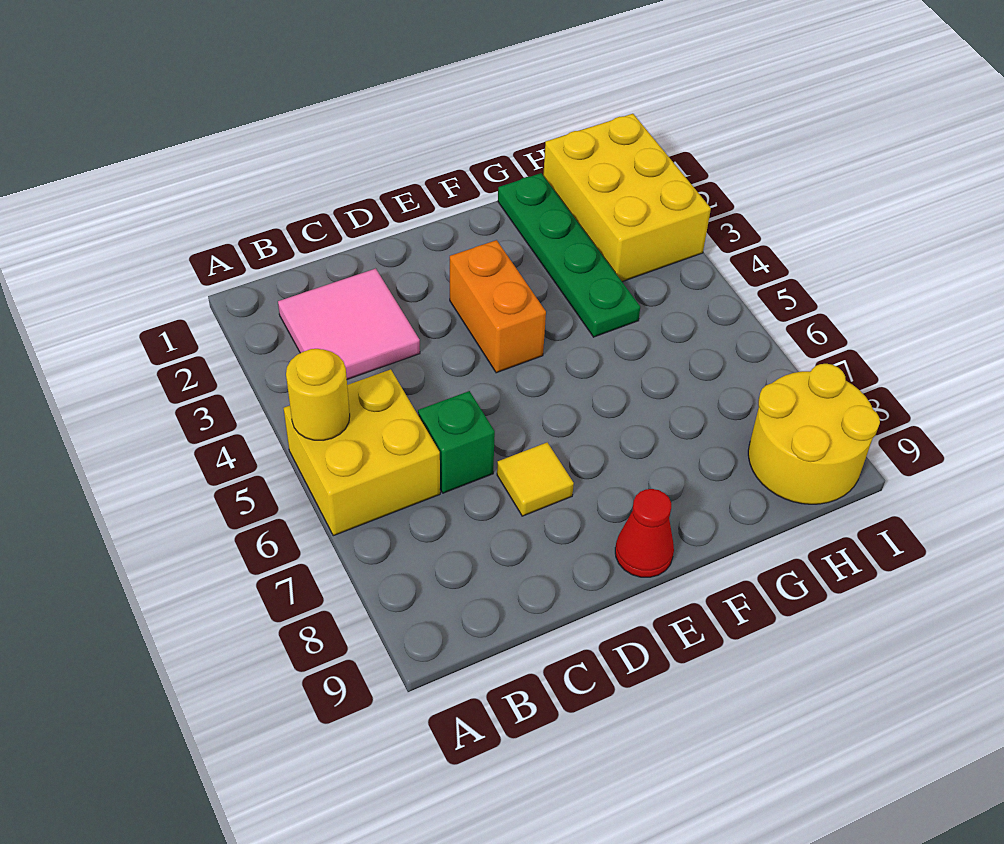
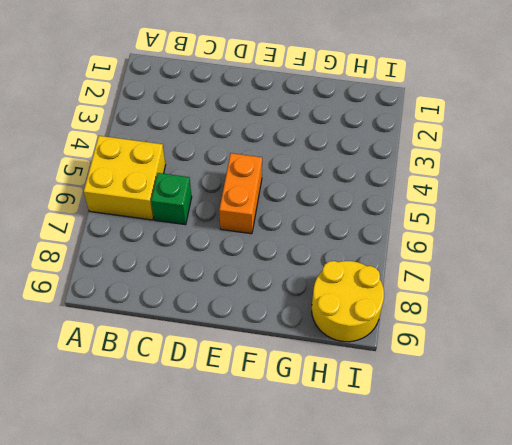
orange brick E5:E6 level 1 -> orange brick E3:E4 level 1
none -> pink tile B2:C3 level 1
none -> yellow tile D7 level 1

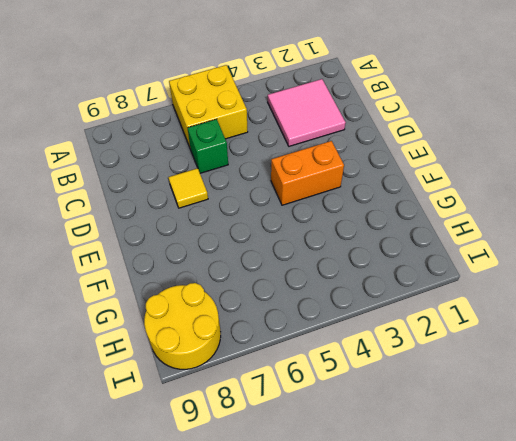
none -> red cone E9 level 1
none -> green plate G1:G4 level 1

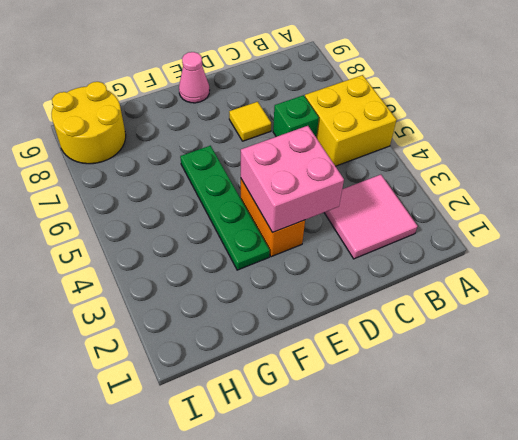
pink brick D3:E4 level 2 -> none
pink cone E9 level 1 -> red cone E9 level 1
green plate F3:F6 level 1 -> green plate G1:G4 level 1
none -> yellow brick H1:I3 level 1
none -> yellow round brick A5 level 2

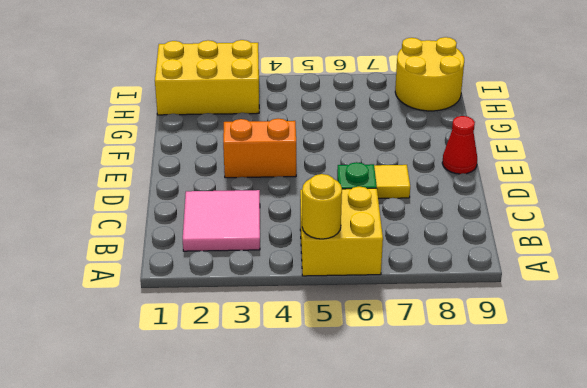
none -> green plate G1:G4 level 1

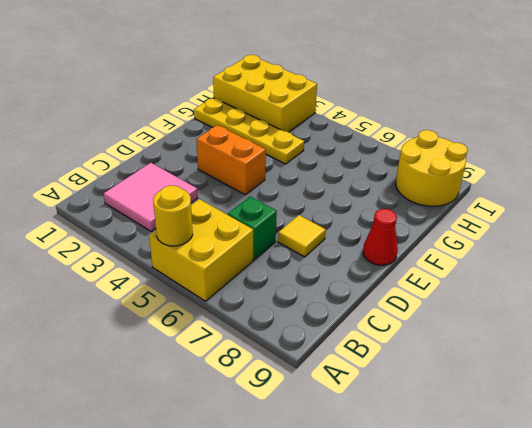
yellow plate G1:G4 level 1 -> green plate G1:G4 level 1

